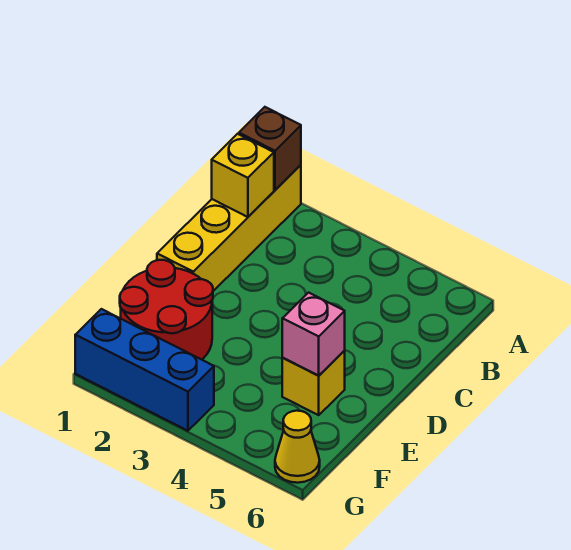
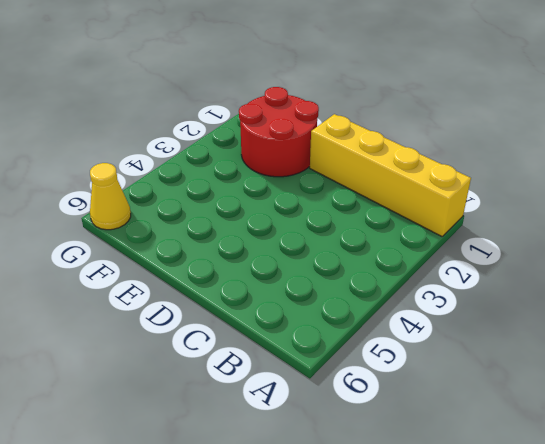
none -> yellow brick E5 level 1
none -> blue brick G1:G3 level 1

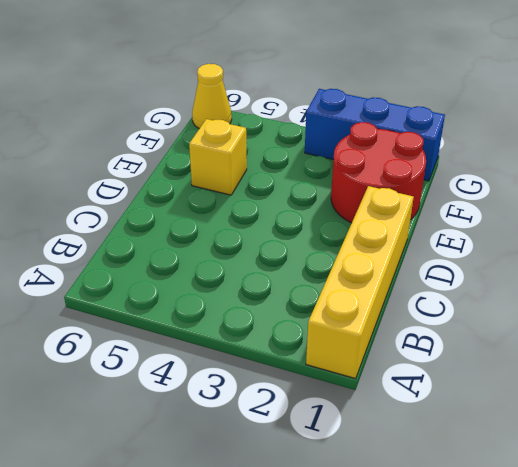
none -> brown brick A1 level 2
none -> yellow brick B1 level 2

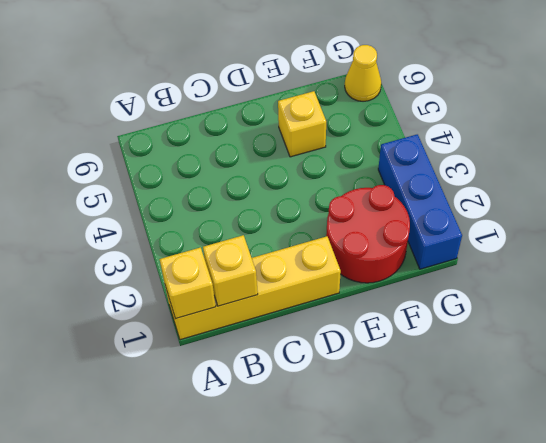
yellow brick A1 level 2 -> brown brick A1 level 2
none -> pink brick E5 level 2

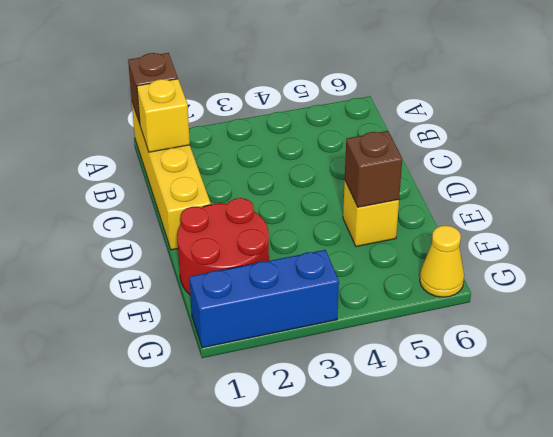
brown brick E5 level 2 -> pink brick E5 level 2

